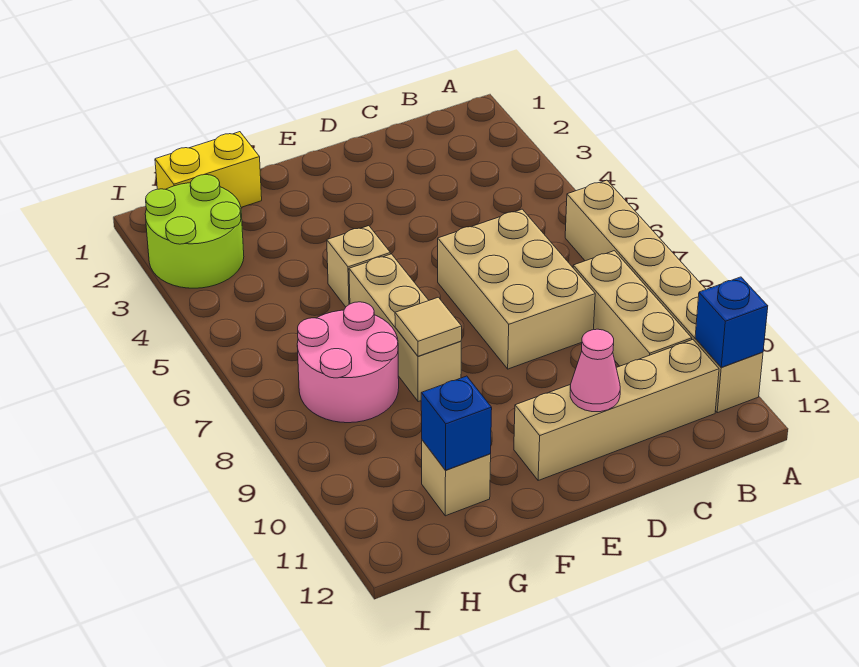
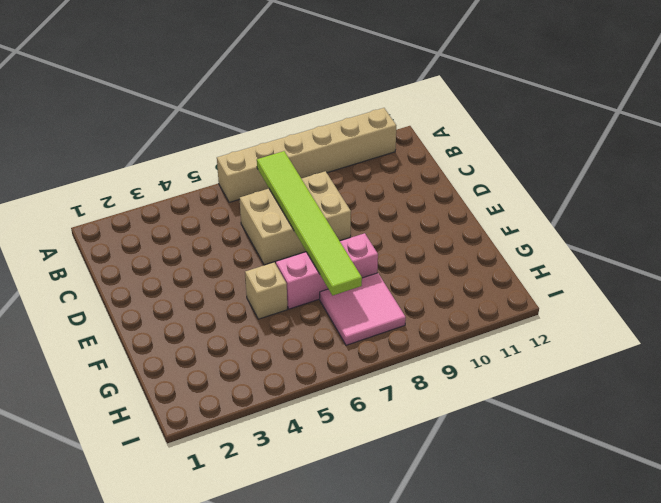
lime tile B7:G7 level 2 -> none
pink brick F6:F8 level 1 -> tan brick F6:F8 level 1
pink tile G7:H8 level 1 -> pink round brick G7:H8 level 1
none -> tan brick B8:B10 level 1
none -> tan brick B11:E11 level 1
none -> yellow brick G1:H1 level 1

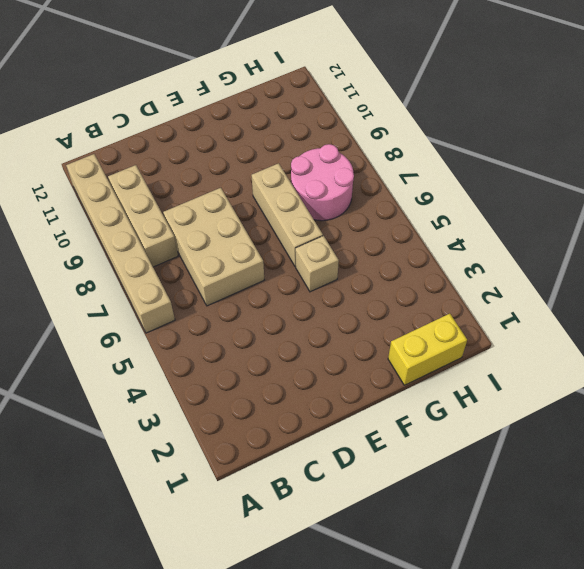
none -> tan brick B11:E11 level 1
none -> tan brick G11 level 1
none -> lime round brick H2:I3 level 1

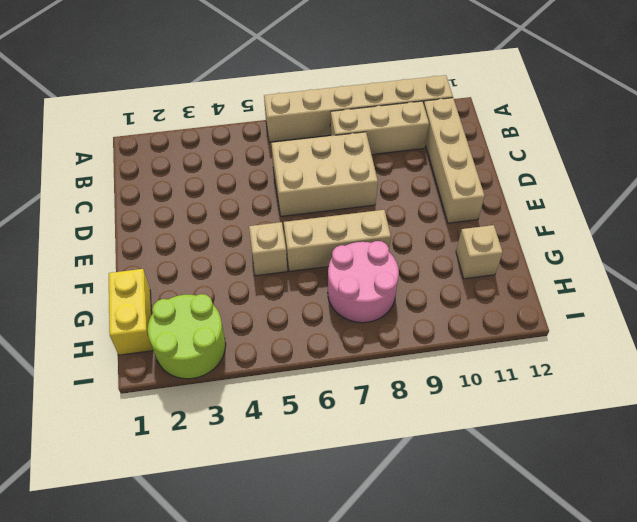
none -> blue brick A11 level 2
none -> pink cone D11 level 2
none -> tan tile F8 level 2

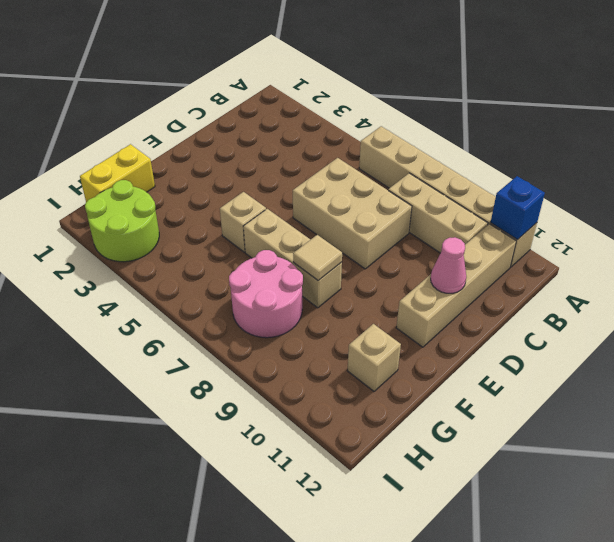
none -> blue brick G11 level 2

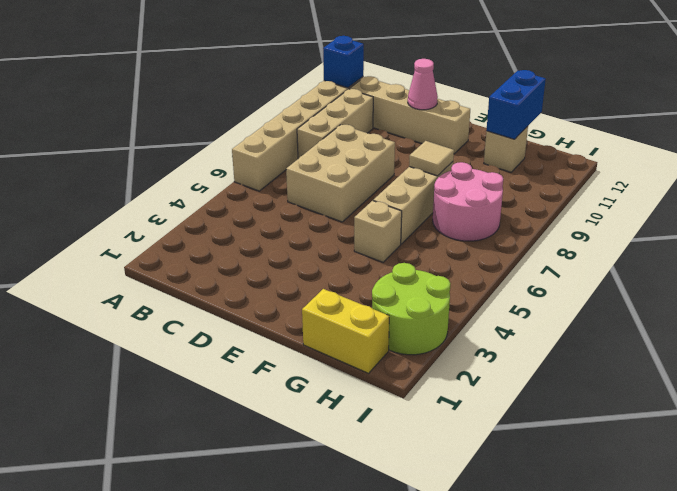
blue brick G11:G12 level 2 -> blue brick G11 level 2

